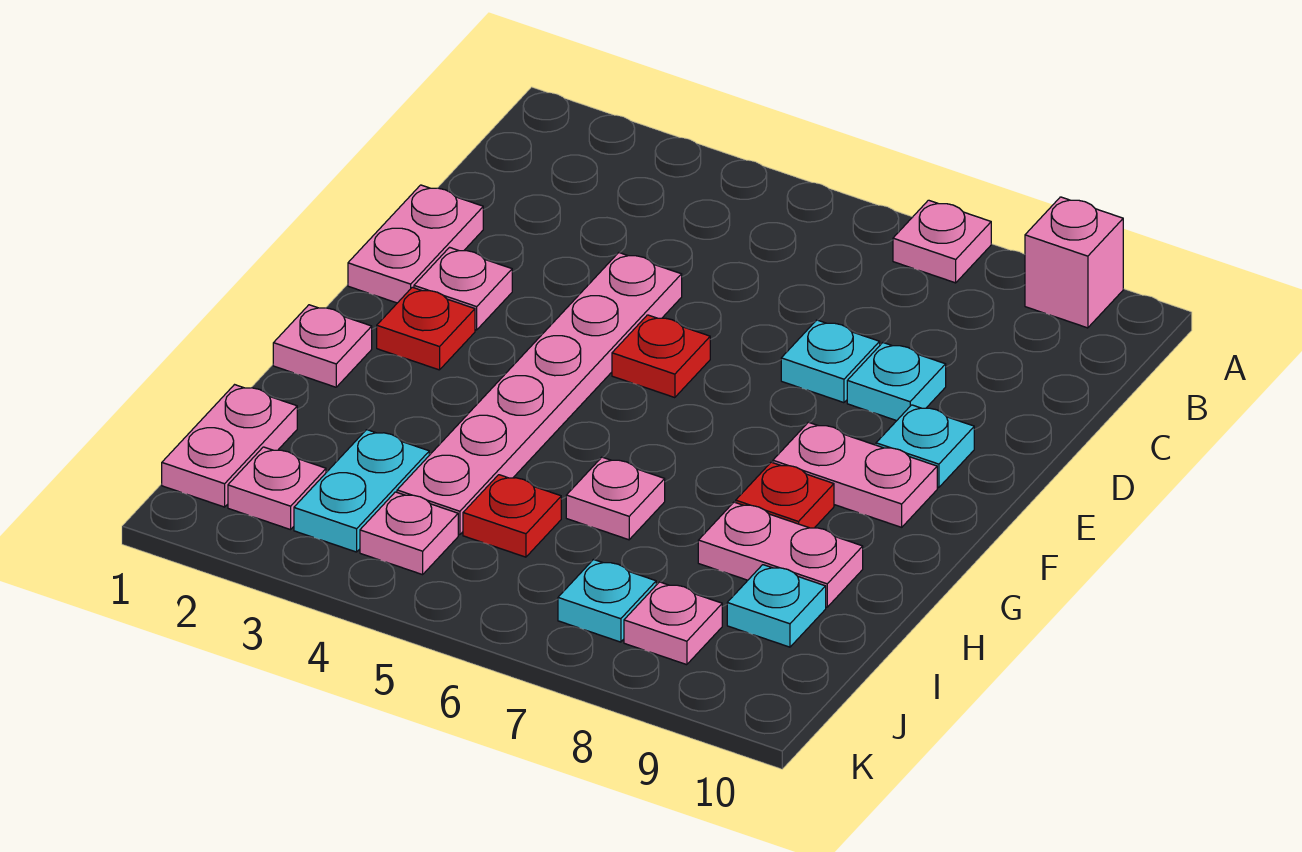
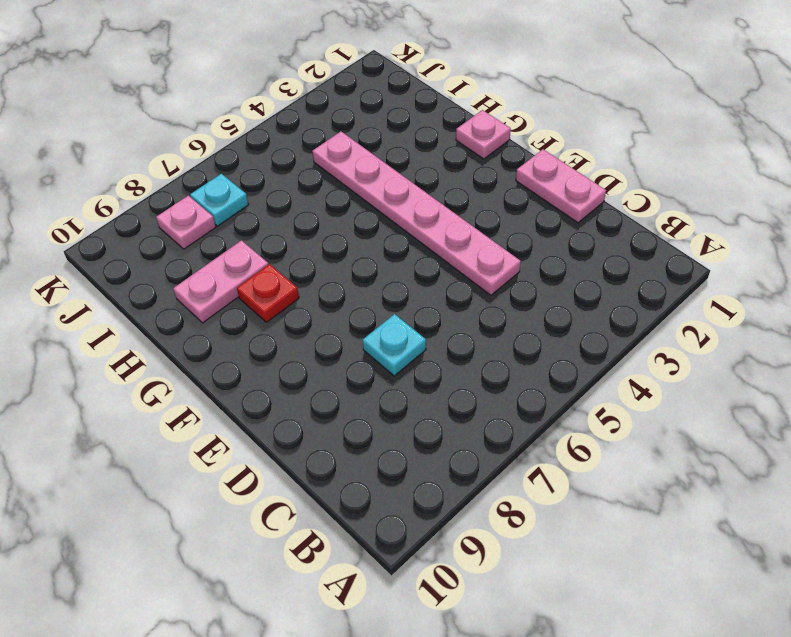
none -> pink plate A7 level 1
none -> pink brick A9 level 1
none -> cyan plate D8 level 1

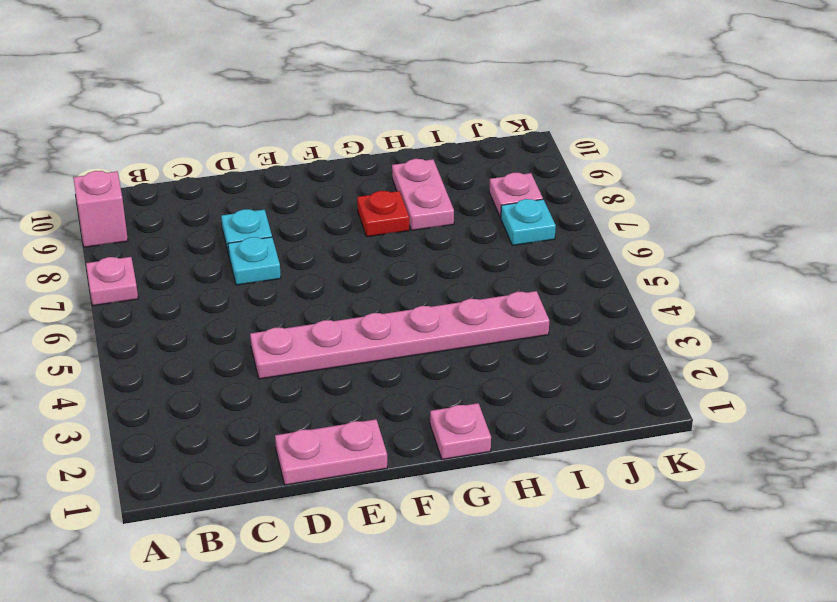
none -> pink plate E2 level 1
none -> red plate E5 level 1
none -> cyan plate E9 level 1

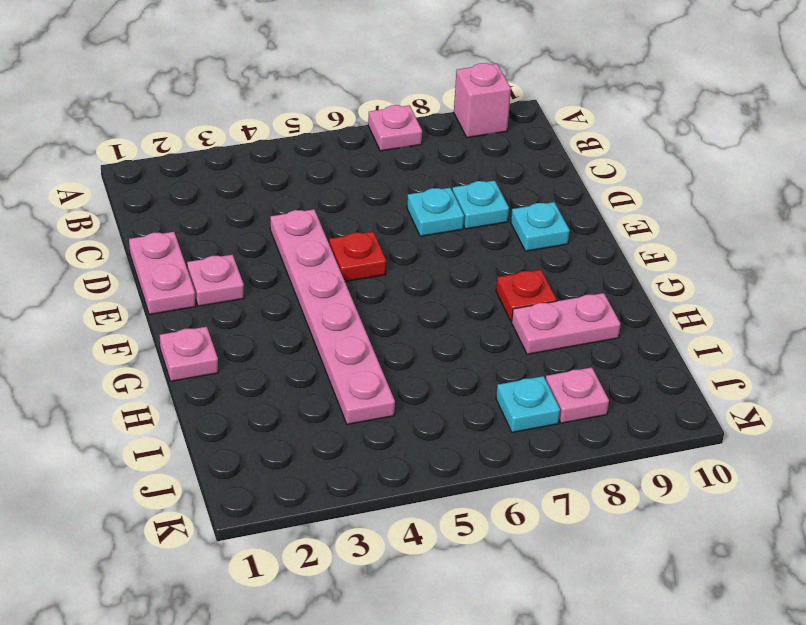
none -> red plate F2 level 1
none -> pink plate F8:F9 level 1
none -> pink plate H6 level 1

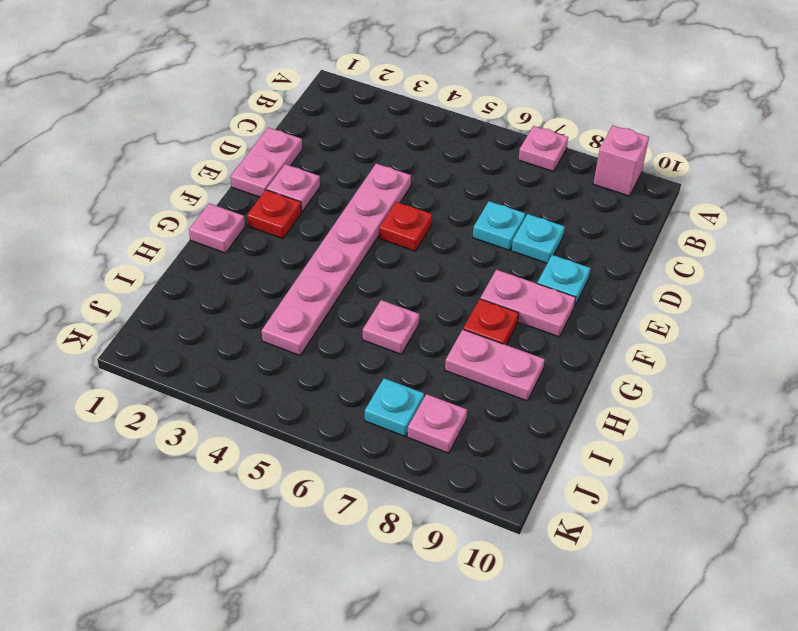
none -> pink plate I1:J1 level 1
none -> cyan plate I3:J3 level 1
none -> red plate I5 level 1

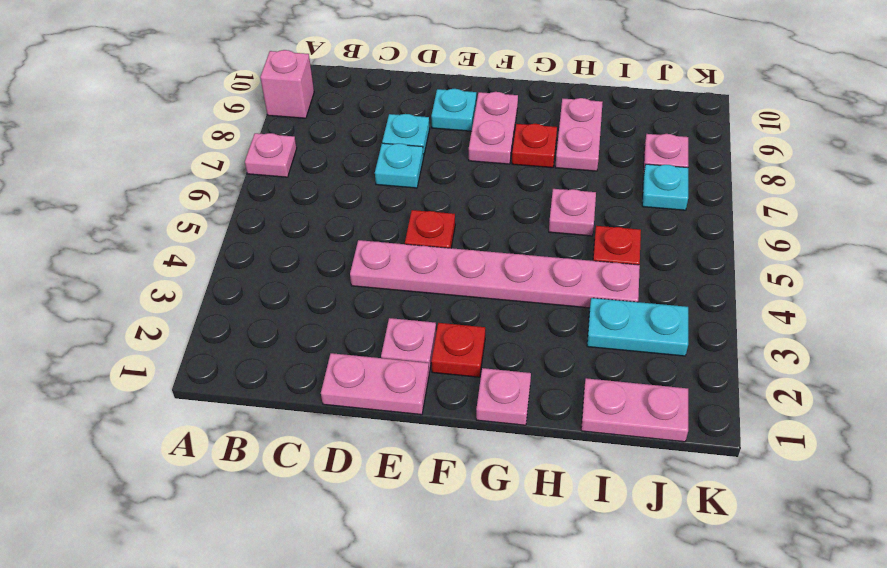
none -> cyan plate I9 level 1
none -> pink plate J2 level 1
none -> pink plate J4 level 1

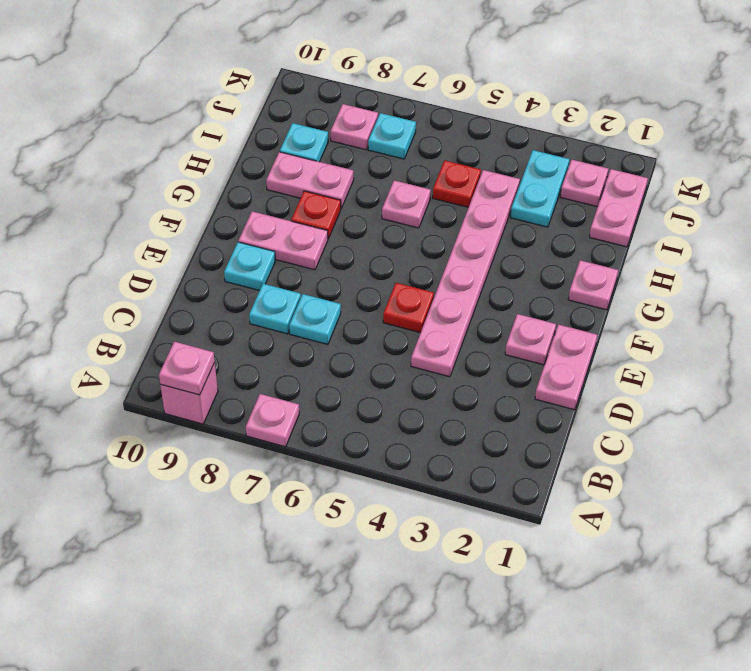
pink plate A9 level 2 -> pink plate J4 level 1
none -> red plate F2 level 1

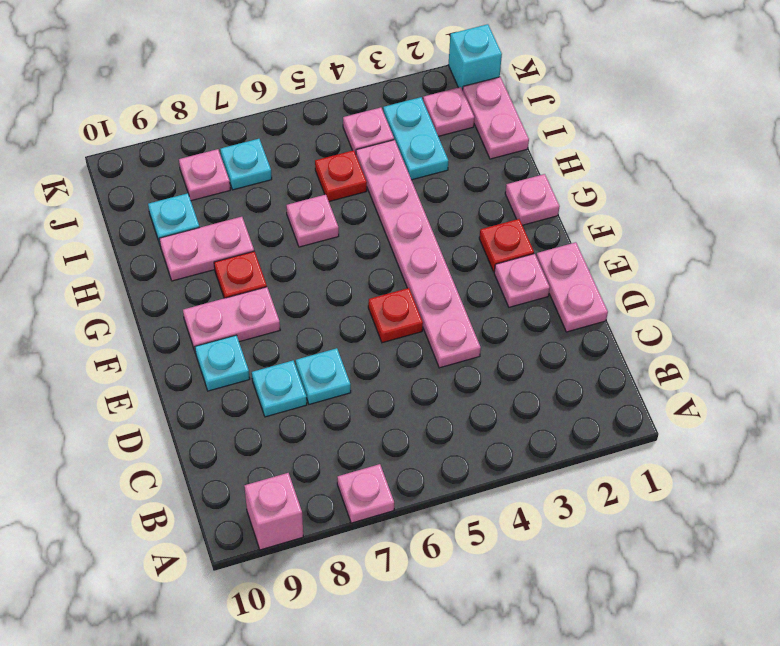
cyan brick K1 level 1 -> none

